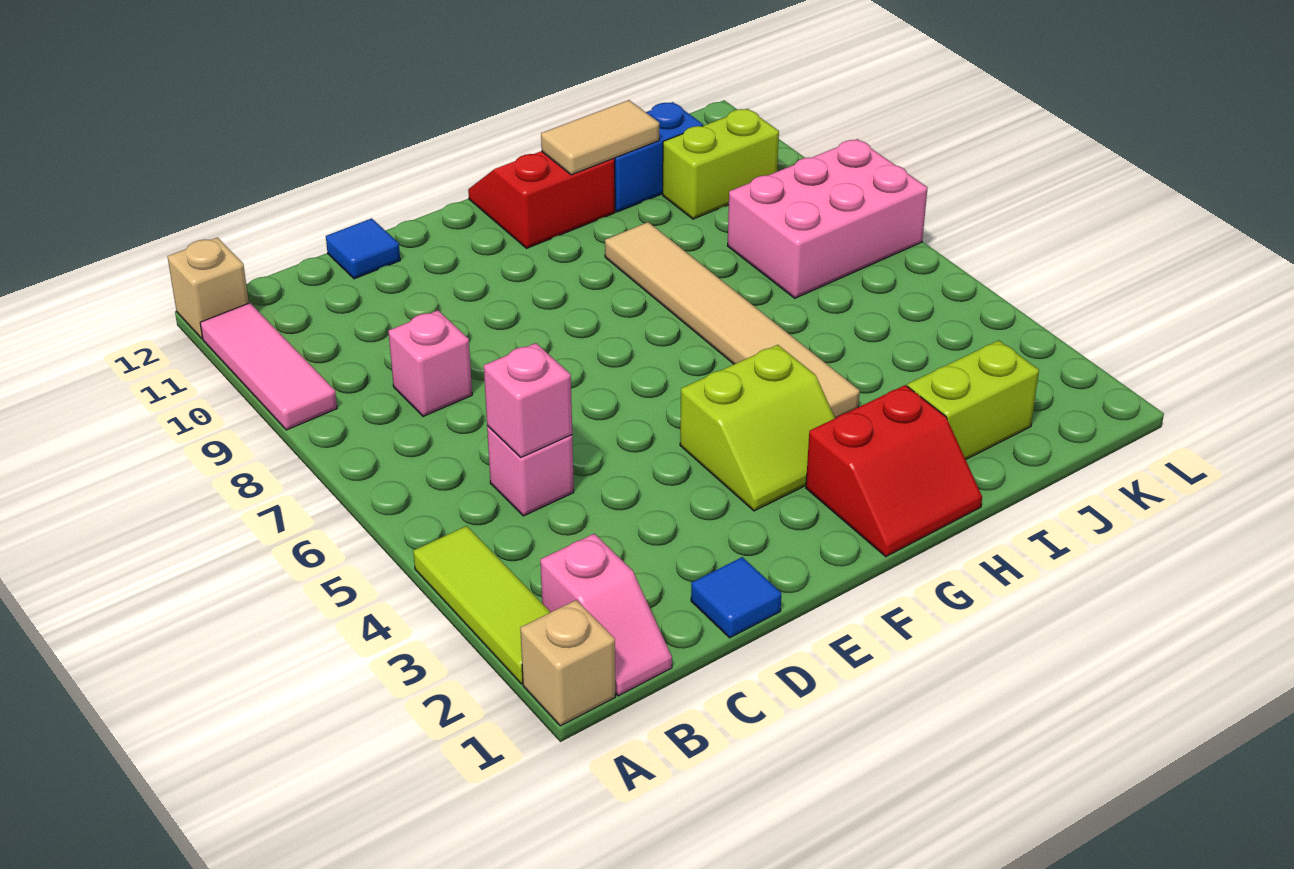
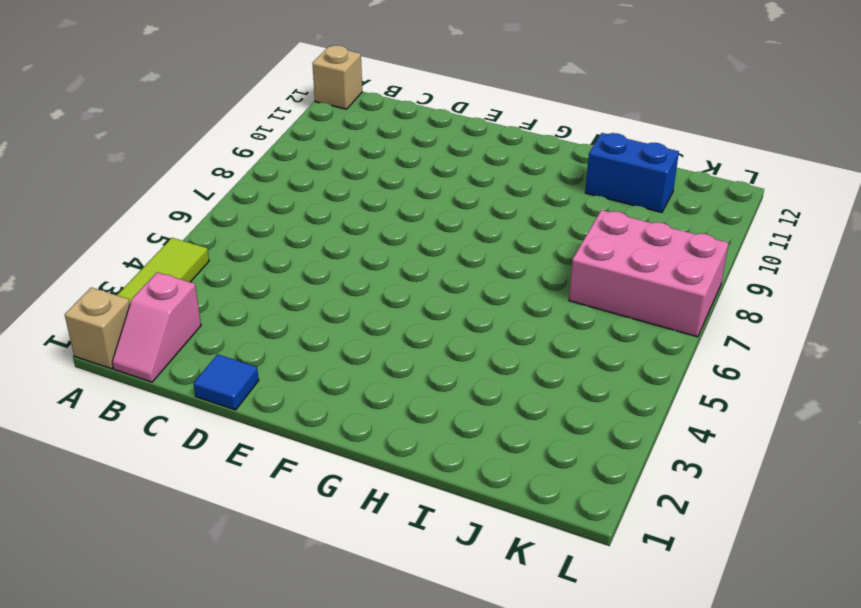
none -> pink tile A9:A11 level 1
none -> pink brick C5 level 1
none -> pink brick C8 level 1

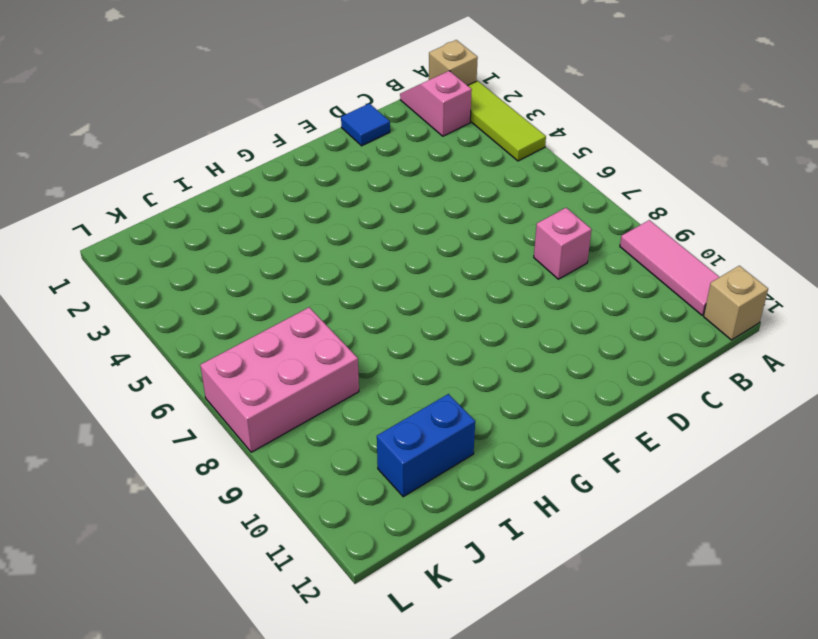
none -> pink brick C5 level 1
none -> blue tile D12 level 1
none -> lime slope F3:G4 level 1 top 4

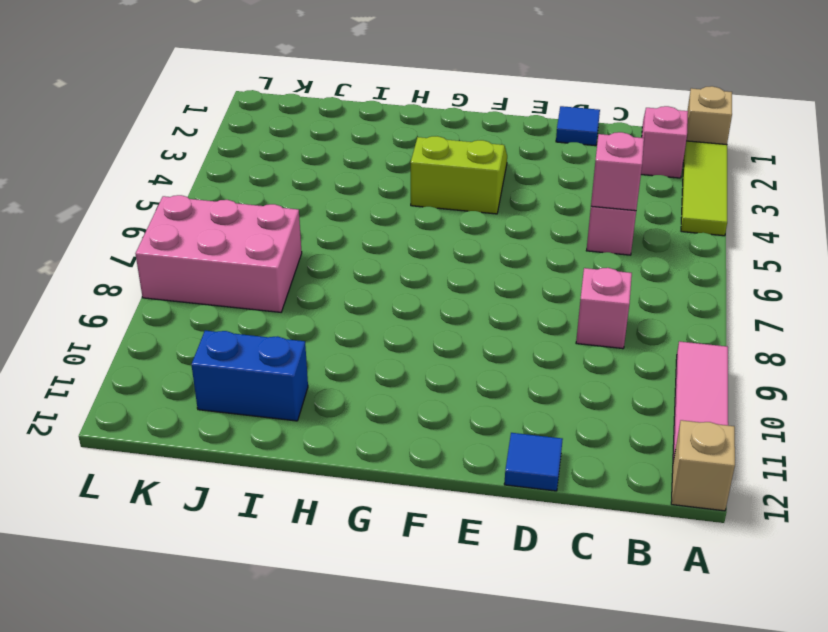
none -> red slope G1:H2 level 1 top 2
none -> red slope G11:H12 level 1 top 11
none -> tan tile H4:H9 level 1

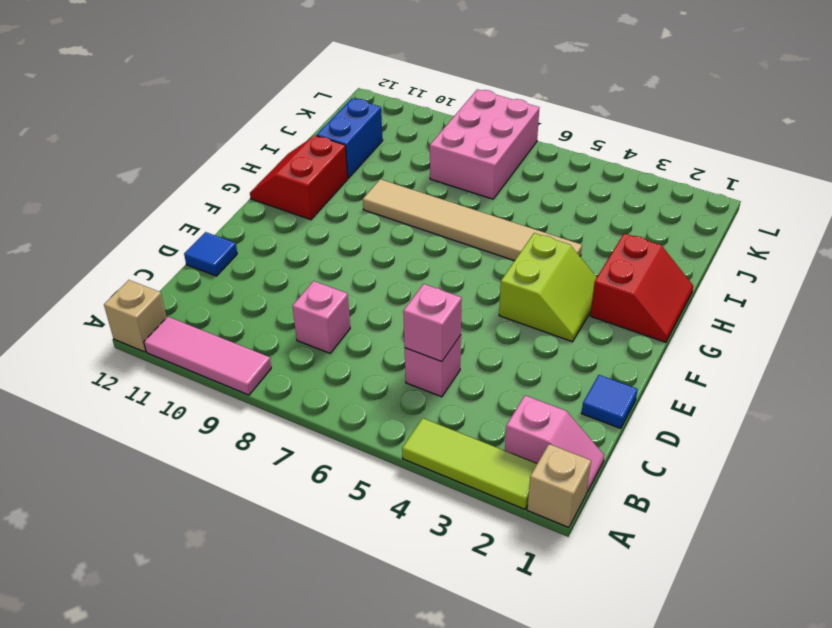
none -> lime brick I2:J2 level 1
none -> lime brick J10:K10 level 1
none -> tan tile H11:I11 level 2

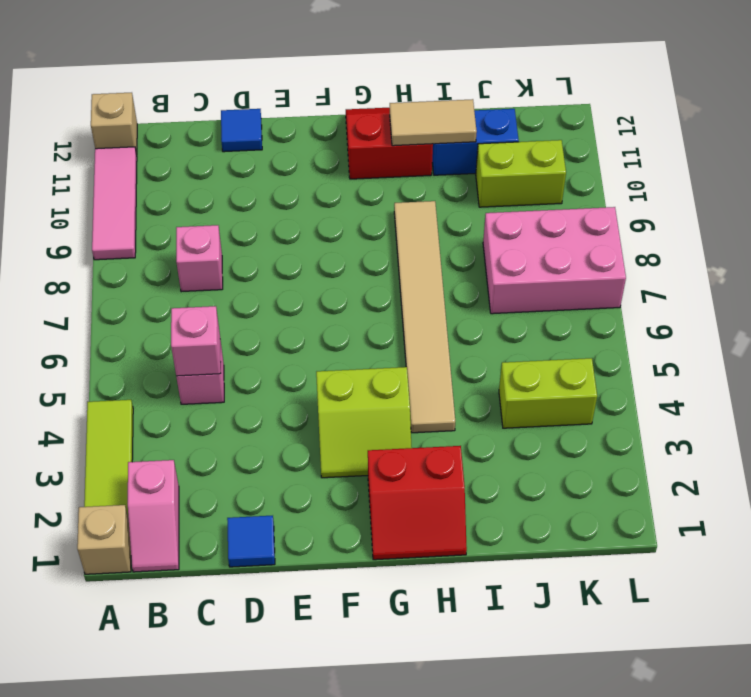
lime brick J4:K4 level 1 -> lime brick I2:J2 level 1

